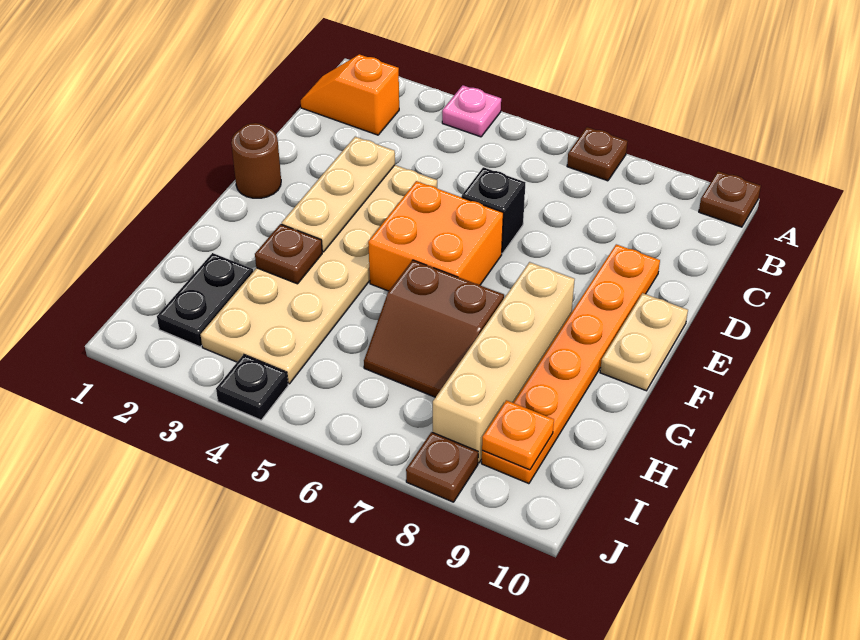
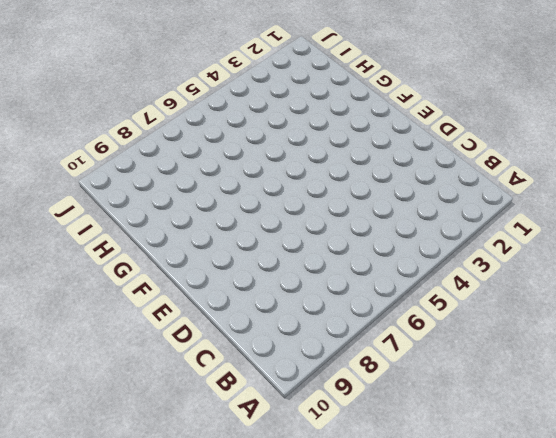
none -> pink plate A4 level 1
none -> brown plate A7 level 1
none -> brown plate A10 level 1

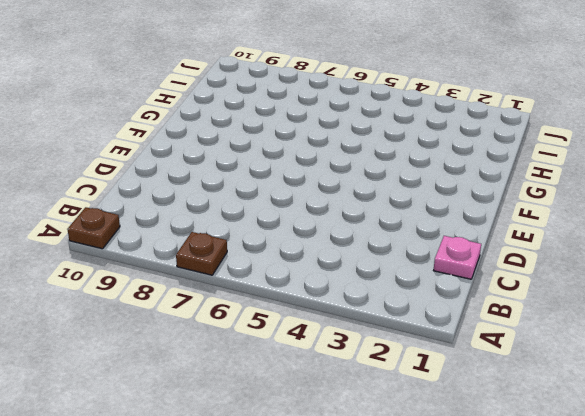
pink plate C1 level 1 -> pink plate A4 level 1
none -> orange slope B1:B2 level 1 top 2
none -> tan plate D3:I4 level 1
none -> black brick D6 level 1

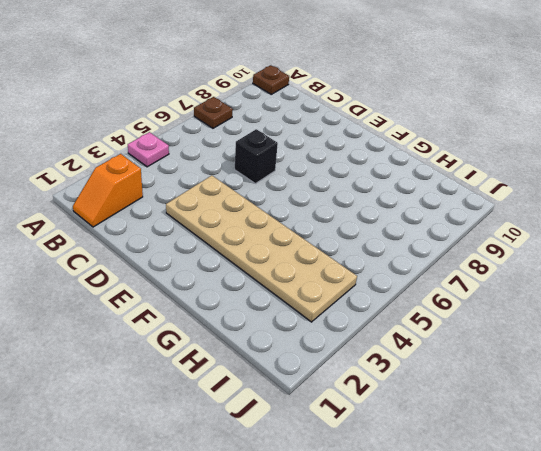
none -> orange plate D9:I9 level 1
none -> brown round brick E1 level 1
none -> orange brick E5:F6 level 1

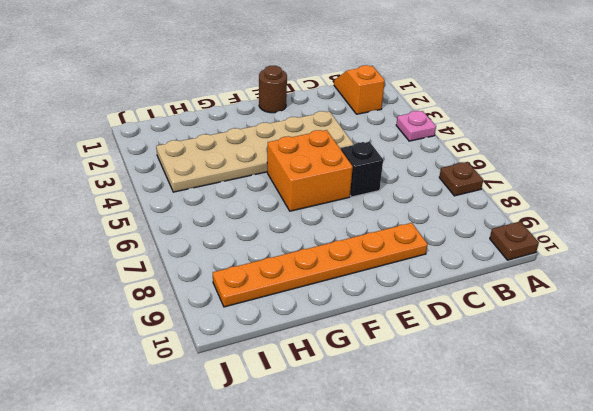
none -> tan plate E10:F10 level 1
none -> tan brick F8:I8 level 1
none -> brown slope G6:H7 level 1 top G

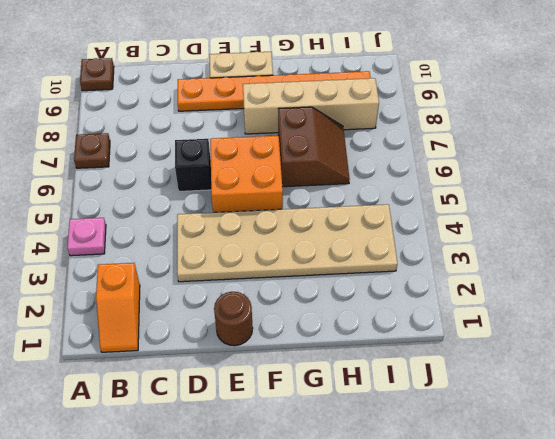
none -> black plate H2:I2 level 1
none -> black plate J4 level 1
none -> brown plate J8 level 1

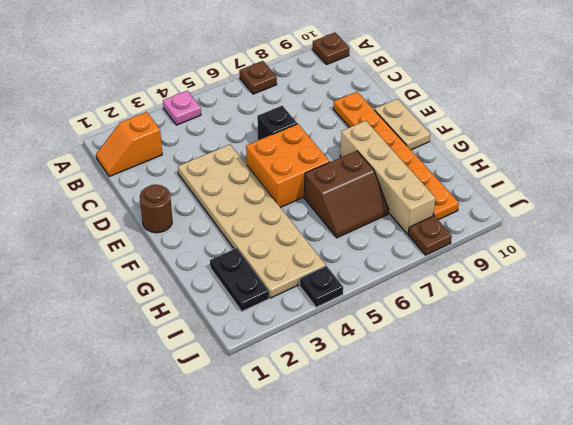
none -> tan plate D3:F3 level 2
none -> brown plate G3 level 2
none -> orange plate I9 level 2

